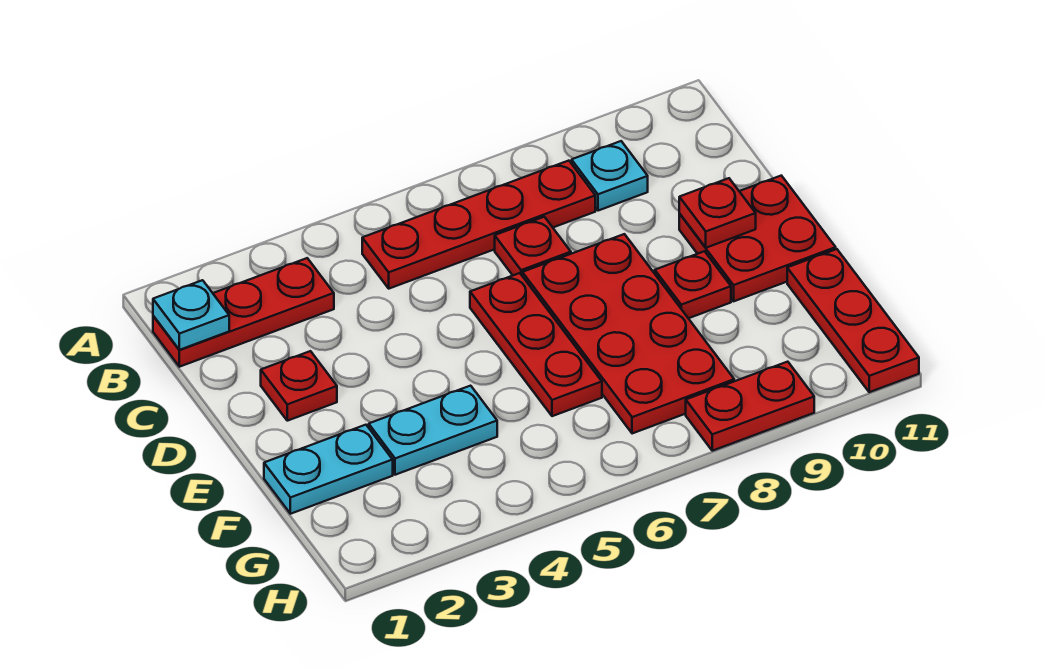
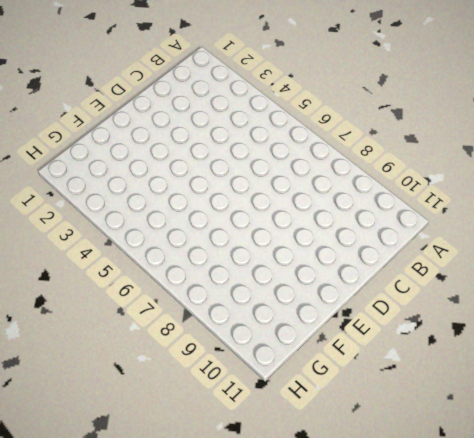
none -> red plate B1:B3 level 1
none -> red plate B5:B8 level 1
none -> cyan plate B9 level 1

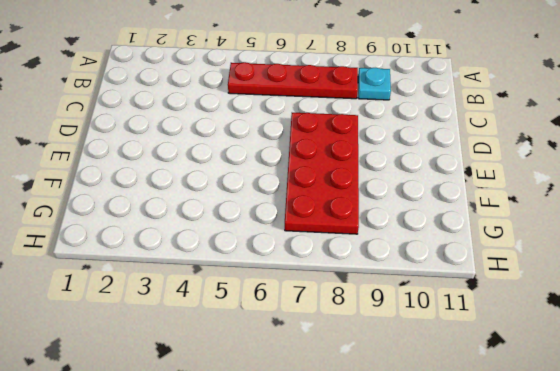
none -> red plate B1:B3 level 1
none -> red plate C7 level 1
none -> red plate D2 level 1

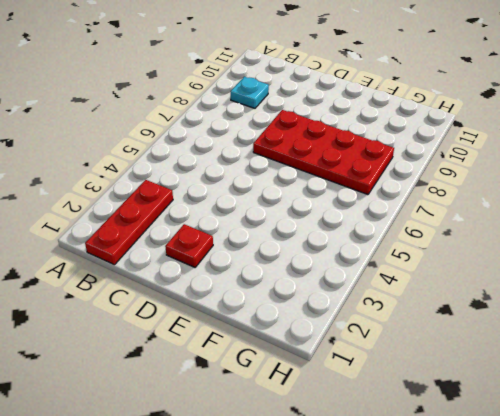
none -> red plate B5:B8 level 1
none -> red plate C7 level 1
none -> red plate D6:F6 level 1

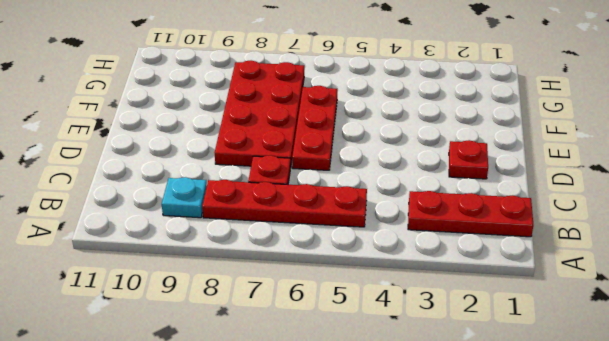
none -> red plate D10:E11 level 1
none -> red plate E9 level 1
none -> cyan plate F1:F2 level 1

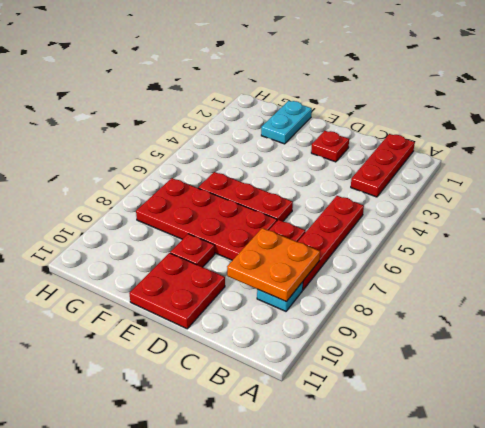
orange plate B8:C9 level 2 -> none
none -> cyan plate F3:F4 level 1
none -> red plate F11:H11 level 1
none -> red plate H8:H9 level 1

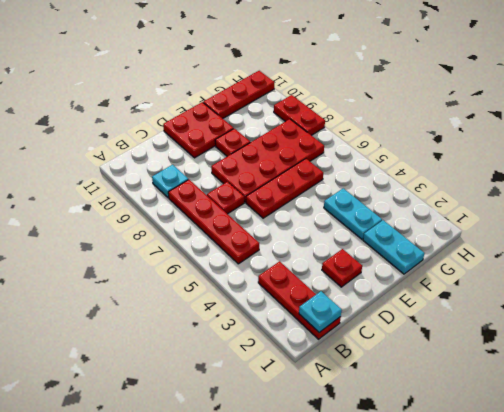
none -> red plate D10 level 2

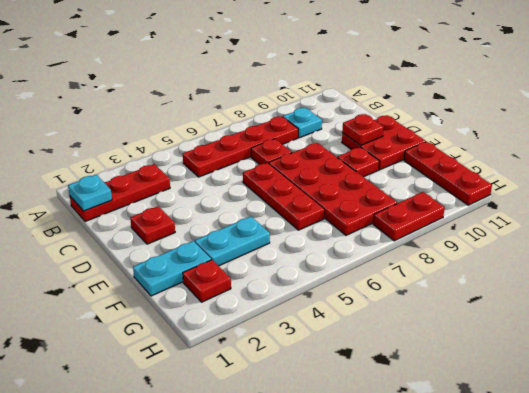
red plate G2 level 1 -> none

